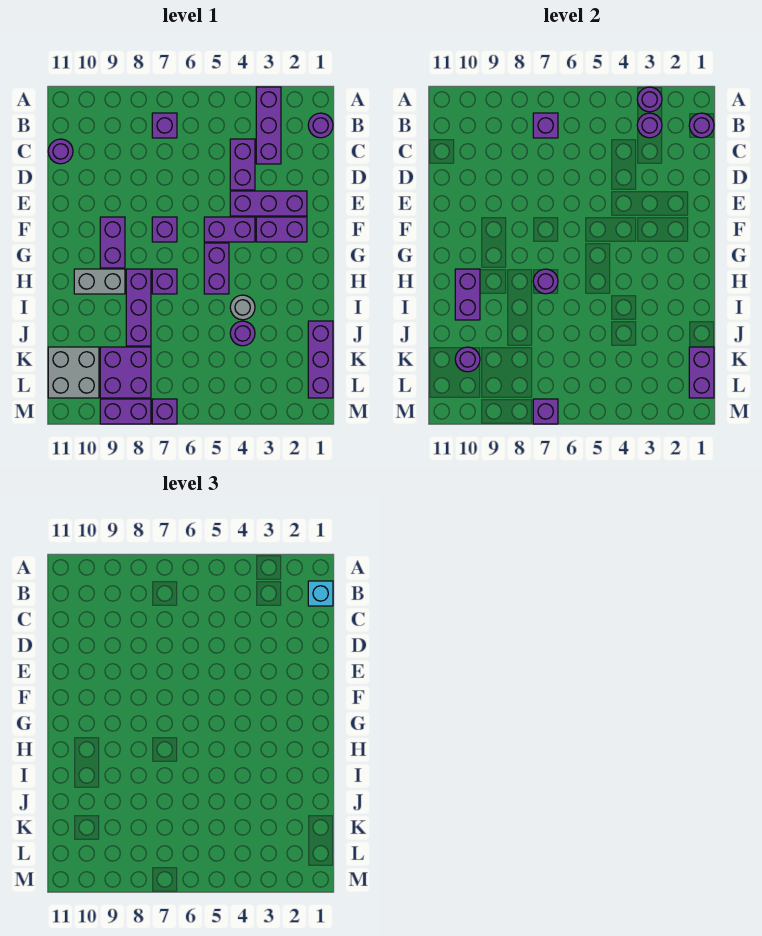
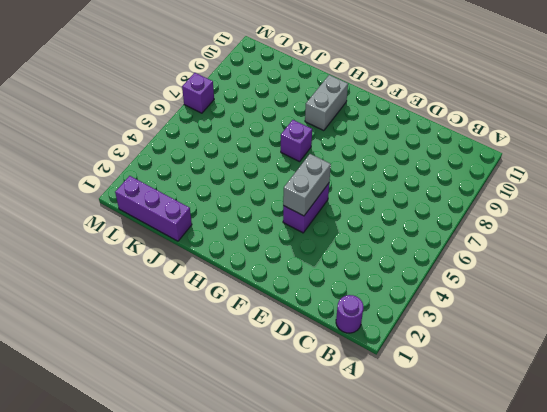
grey brick F4:F5 level 2 -> none
none -> purple brick A3:C3 level 1
none -> purple brick B7 level 1
none -> purple brick C4:D4 level 1
none -> purple round brick C11 level 1

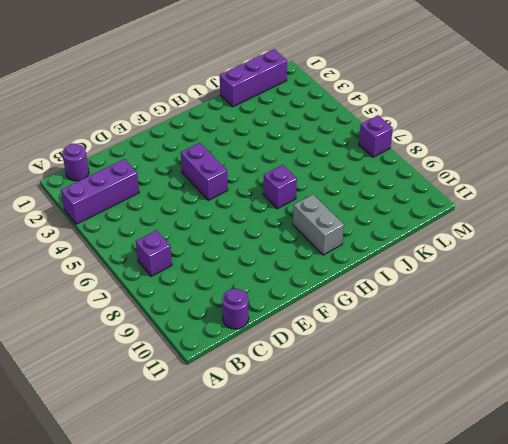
none -> purple brick C4:D4 level 1
none -> purple brick E2:E4 level 1
none -> purple brick F2:F3 level 1
none -> purple brick F7 level 1

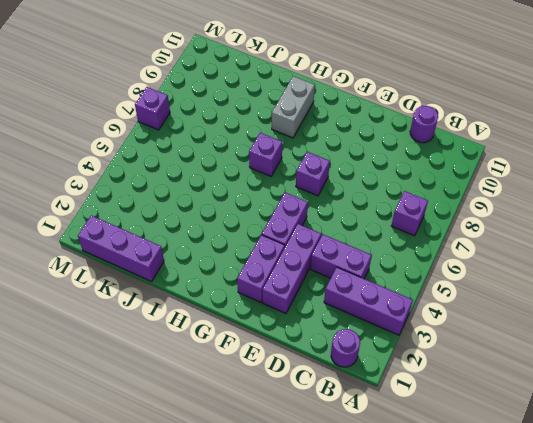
none -> purple brick F9:G9 level 1
none -> purple brick G5:H5 level 1
none -> purple brick H8:J8 level 1
none -> grey round brick I4 level 1

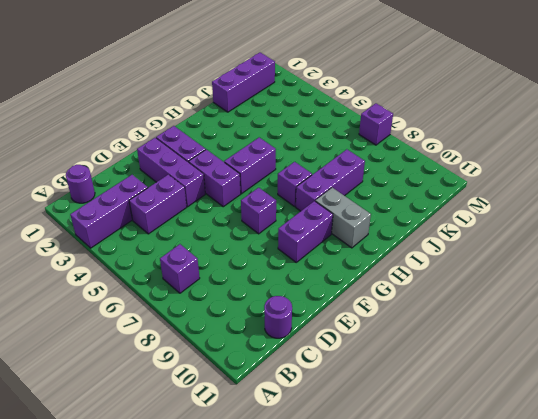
none -> grey round brick I4 level 1
none -> purple round brick J4 level 1
none -> purple brick K8:L9 level 1
none -> grey brick K10:L11 level 1

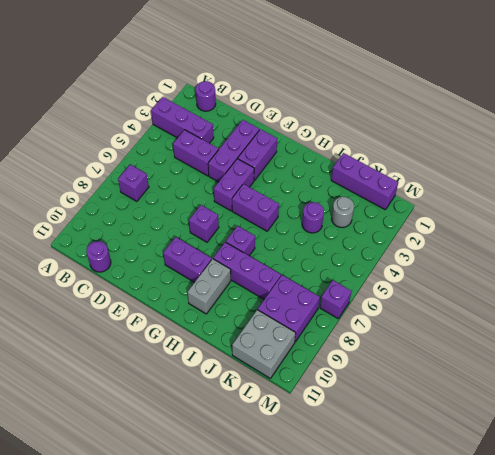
grey round brick K3 level 1 -> grey round brick I4 level 1
none -> purple brick M8:M9 level 1
none -> purple round brick A3 level 2
none -> purple round brick B1 level 2
none -> purple round brick B3 level 2

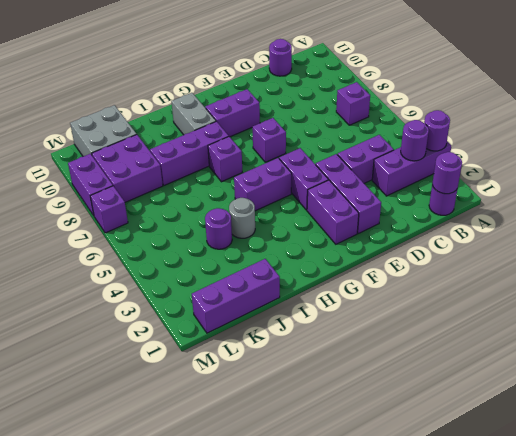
none -> purple brick B7 level 2
none -> purple round brick H7 level 2
none -> purple brick H10:I10 level 2
none -> purple brick K1:L1 level 2

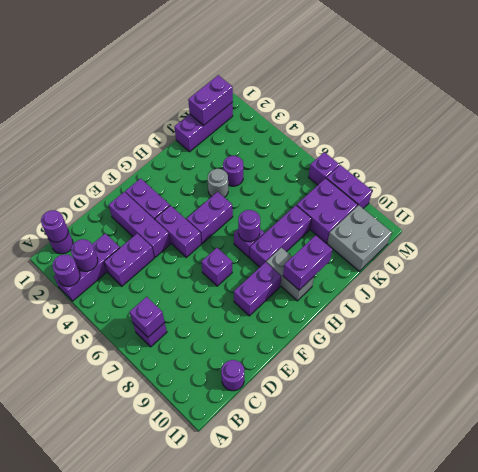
none -> purple round brick K10 level 2
none -> purple brick M7 level 2
none -> cyan brick B1 level 3

